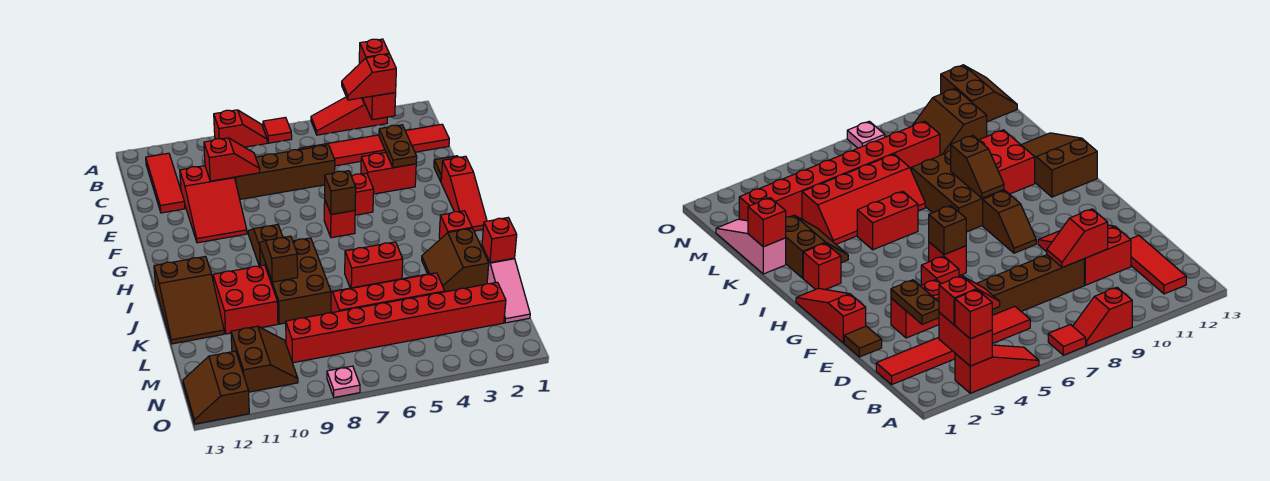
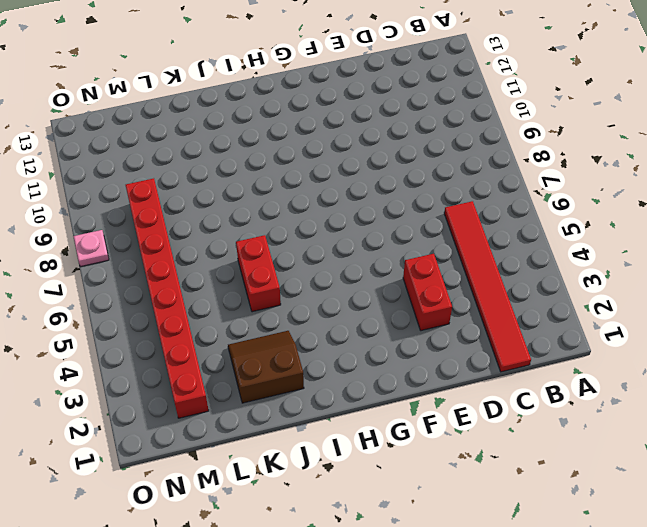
none -> red slope A3:A5 level 1 top 3
none -> red tile A7 level 1
none -> red slope A8:A9 level 1 top 9
none -> red tile B12:D12 level 1

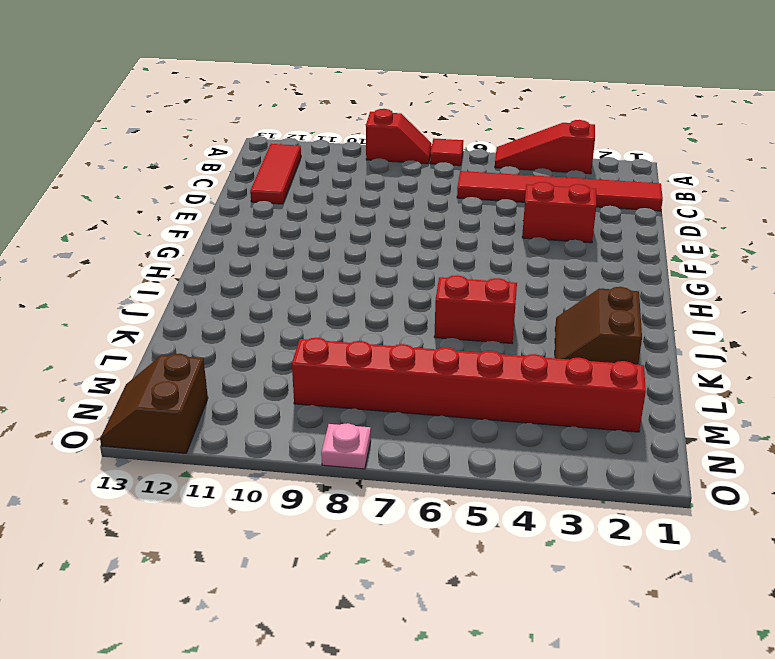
none -> brown brick D6:D9 level 1
none -> red slope D10:F11 level 1 top D
none -> brown tile E1 level 1
none -> red slope F1:H1 level 1 top F

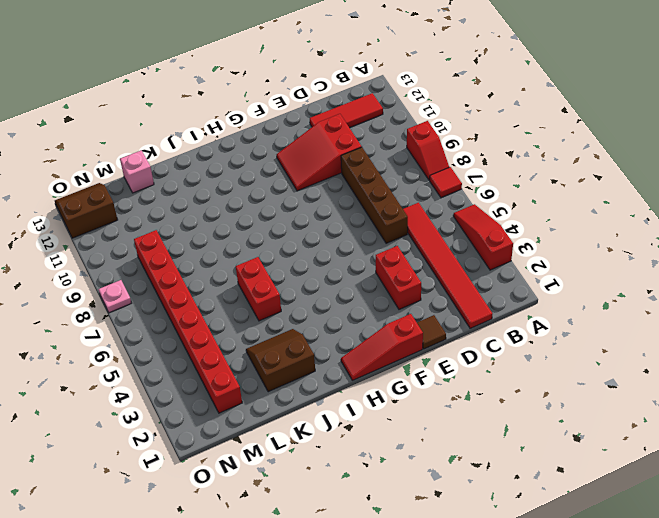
pink brick L13 level 1 -> none
none -> red brick F5 level 1
none -> red brick G6 level 1
none -> brown slope G9:H9 level 1 top H
none -> red brick I2 level 1

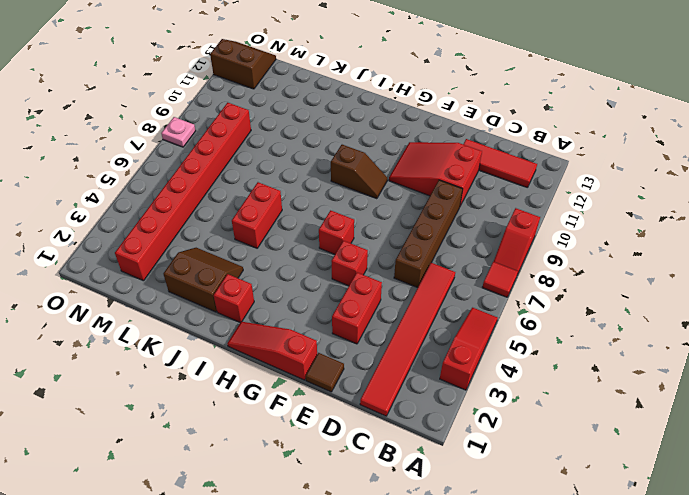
none -> brown brick I8:K9 level 1
none -> brown slope I12:K13 level 1 top I
none -> red brick J10:K11 level 1
none -> pink slope K1:M1 level 1 top K

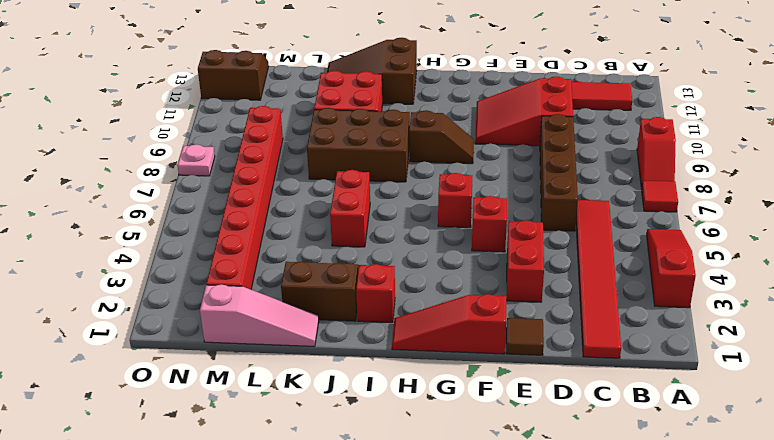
pink slope K1:M1 level 1 top M -> pink slope K1:M1 level 1 top K
none -> red slope K4:L7 level 1 top L
none -> brown slope M10:N11 level 1 top 11
none -> red brick A3:B3 level 2
none -> brown plate D3:E3 level 2

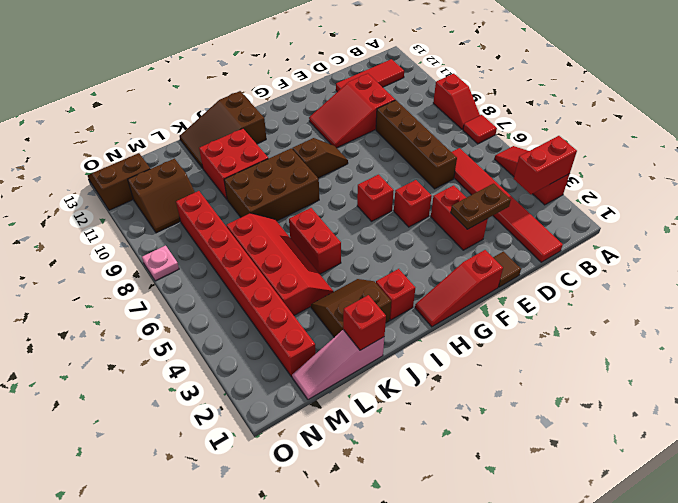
none -> red slope D9:D10 level 2 top 10
none -> brown brick G6 level 2
none -> brown slope I9:J9 level 2 top J
none -> red brick A3 level 3

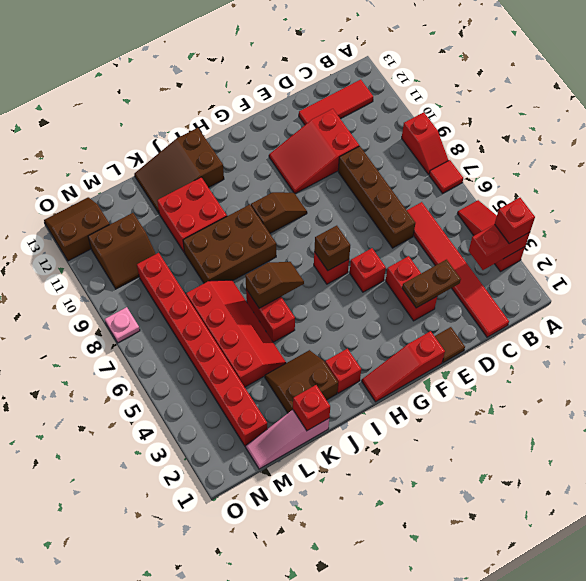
brown slope I6:J6 level 2 top J -> brown slope I9:J9 level 2 top J
none -> red slope D9:D10 level 2 top 10
none -> red slope B3:B4 level 3 top 3

